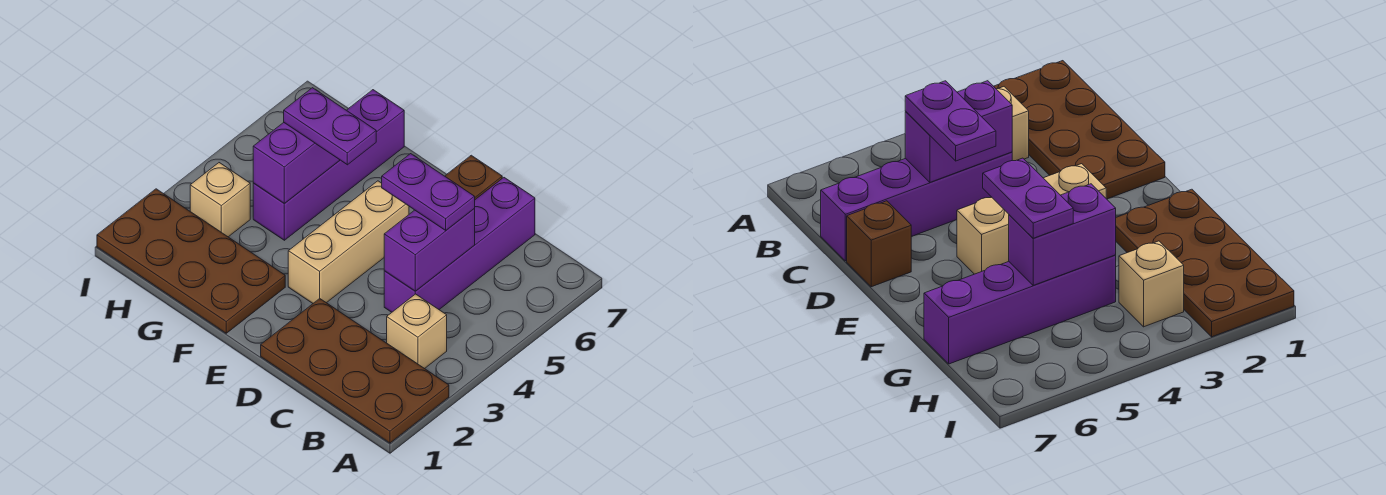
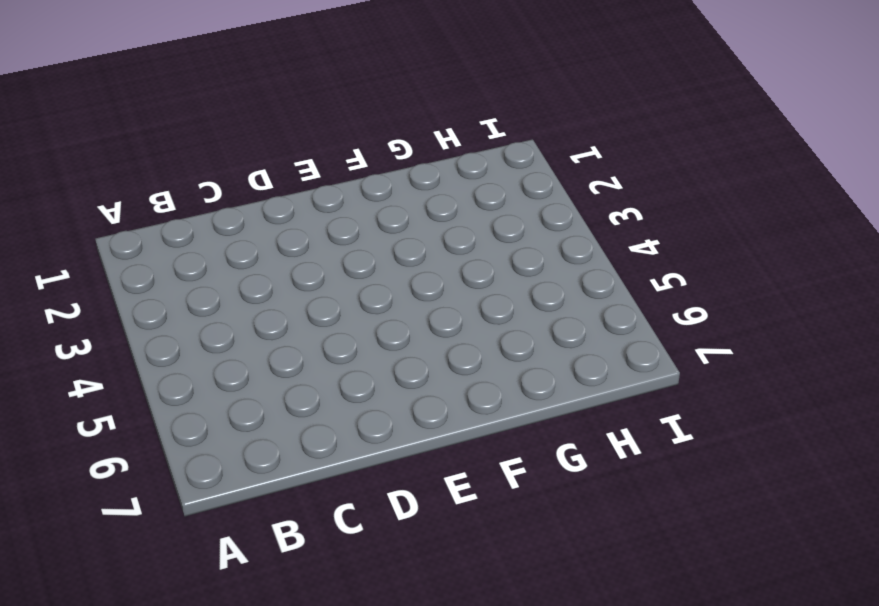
none -> brown plate A1:D2 level 1
none -> tan brick B3 level 1
none -> purple brick C4:C7 level 1

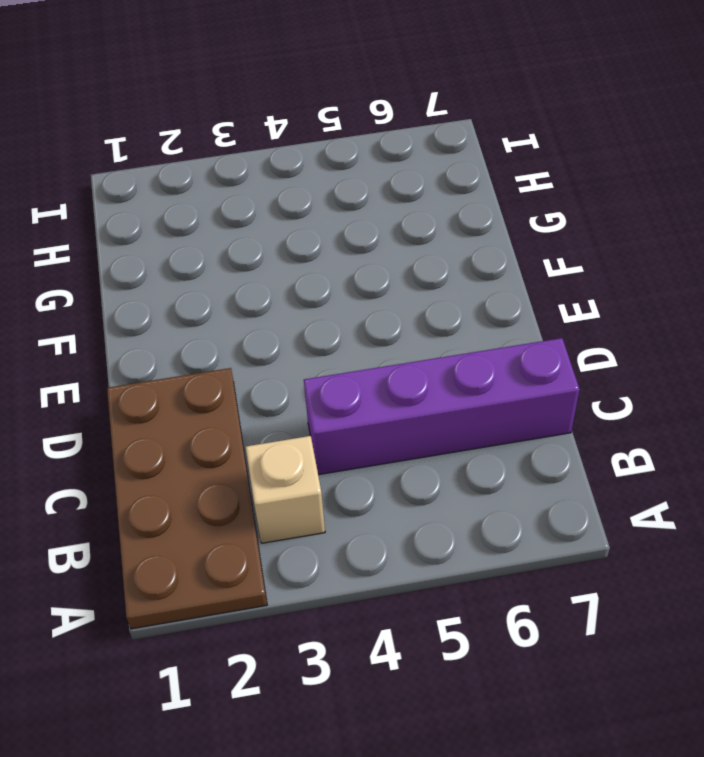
none -> brown brick D7 level 1
none -> tan brick E3:E5 level 1
none -> brown plate F1:I2 level 1

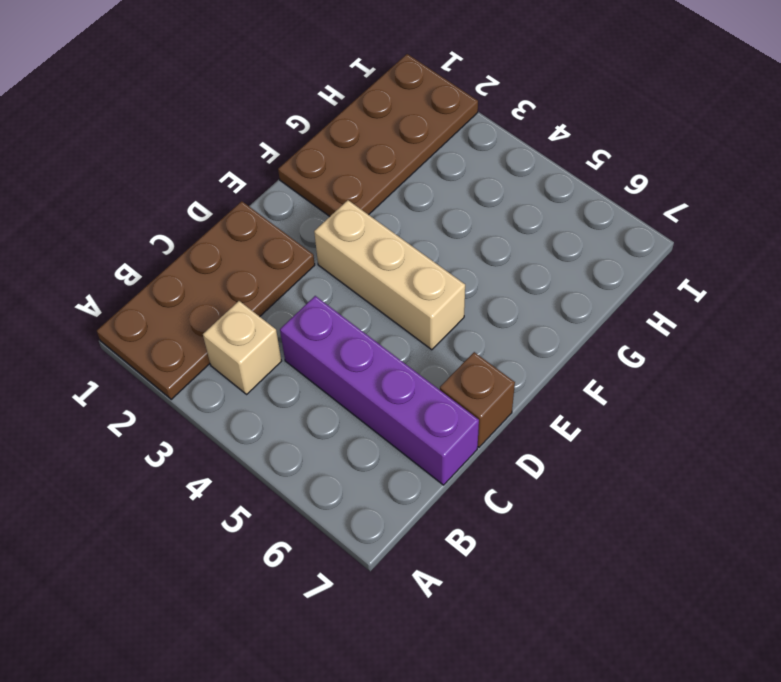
none -> purple brick G4:G7 level 1
none -> tan brick H3 level 1
none -> purple brick C4:C5 level 2

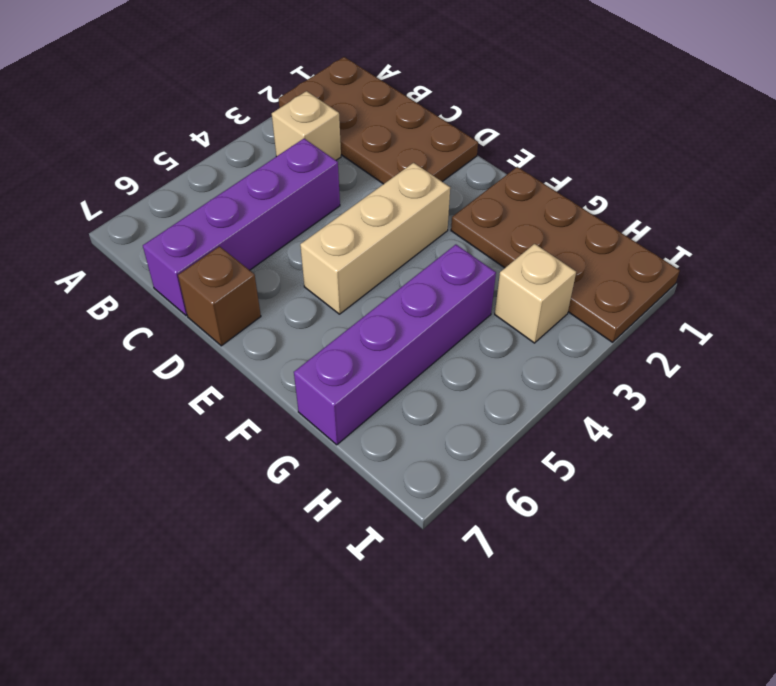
none -> purple brick C4:C5 level 2
none -> purple brick G4:G5 level 2
none -> purple plate C5:D5 level 3

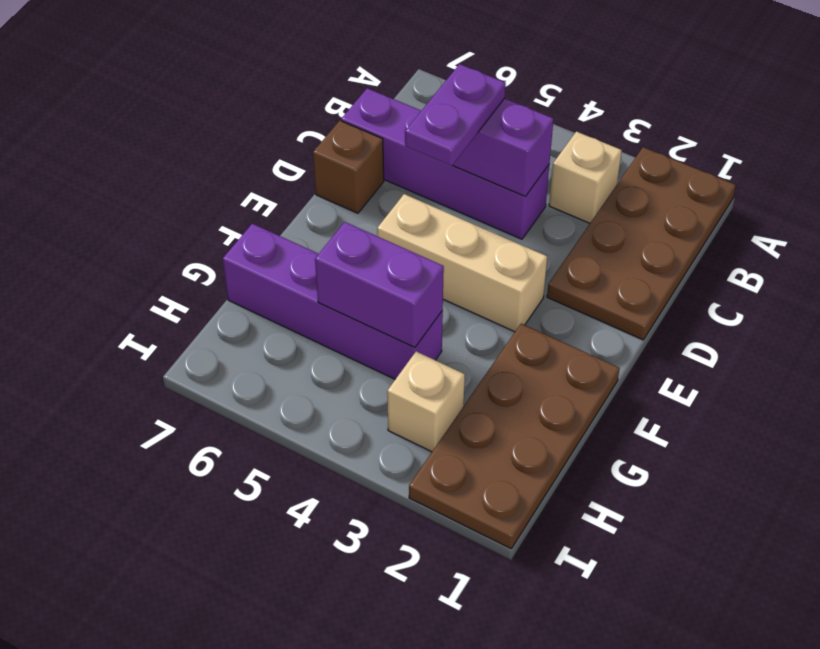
none -> purple plate F5:G5 level 3

